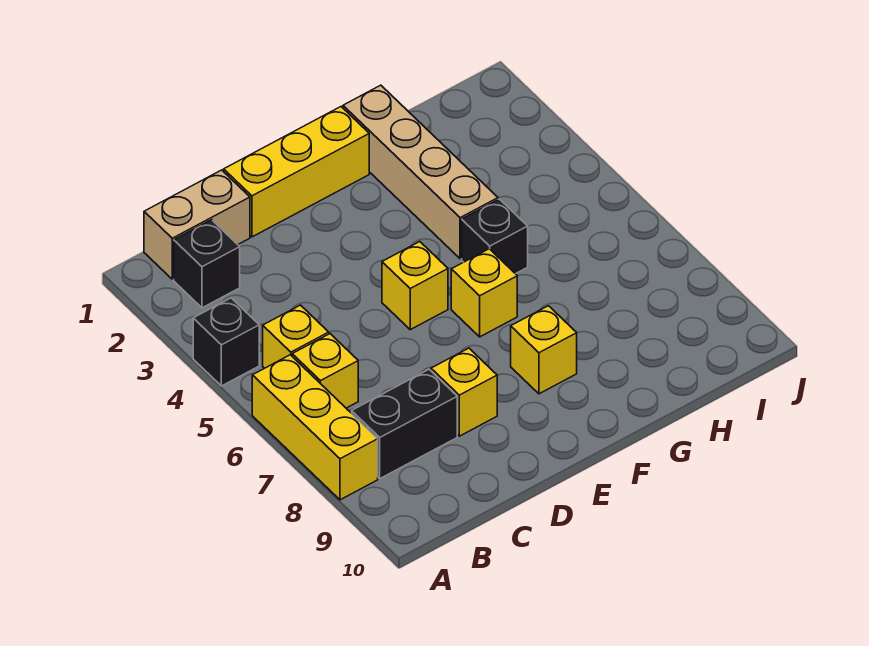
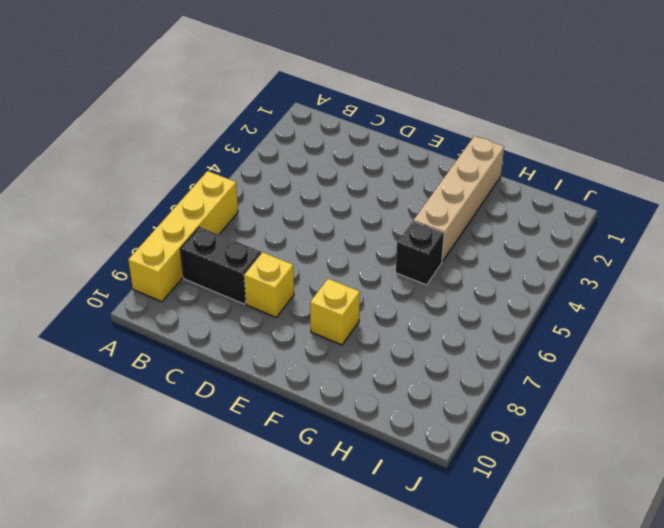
yellow brick A6:A9 level 1 -> yellow brick A6:A8 level 1
none -> black brick A4 level 1
none -> tan brick B1:C1 level 1
none -> black brick B2 level 1

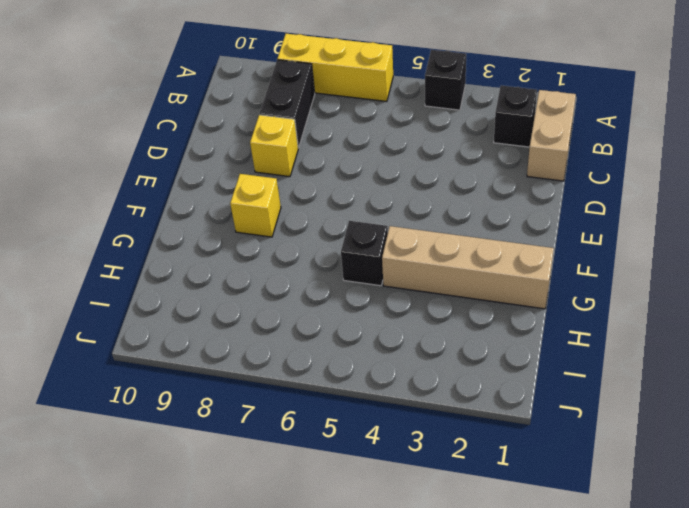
none -> yellow brick B5 level 1
none -> yellow brick B6 level 1
none -> yellow brick D1:F1 level 1

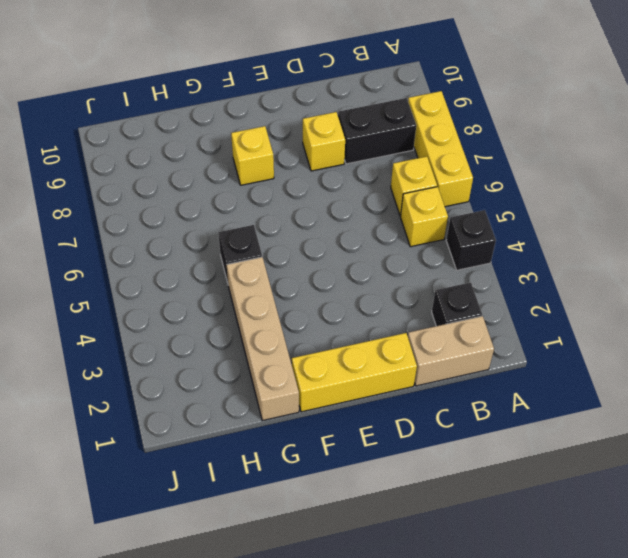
none -> yellow brick E5 level 1
none -> yellow brick F6 level 1

